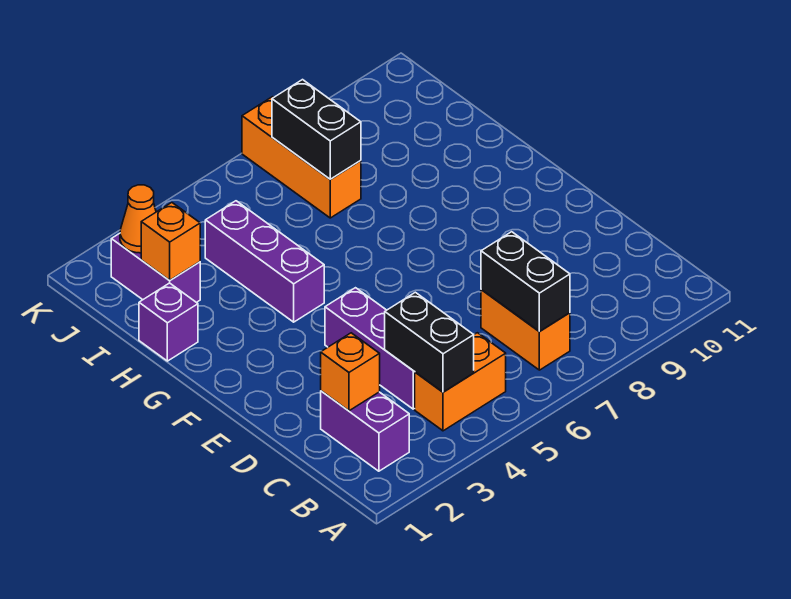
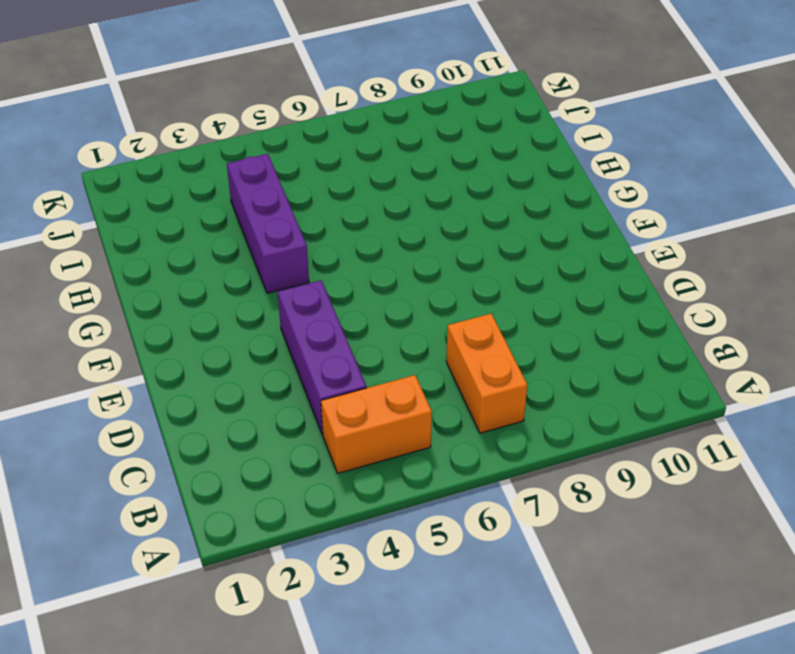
none -> purple brick B2:C2 level 1
none -> purple brick H1 level 1
none -> purple brick I2:J2 level 1

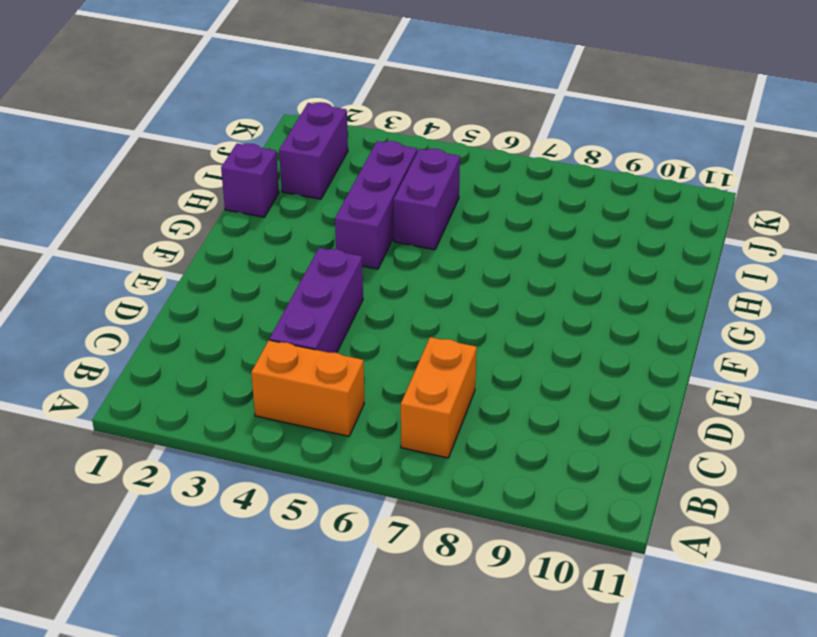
purple brick H5:I5 level 1 -> purple brick B2:C2 level 1
none -> orange brick I7:K7 level 1
none -> black brick B4:C4 level 2
none -> black brick B7:C7 level 2

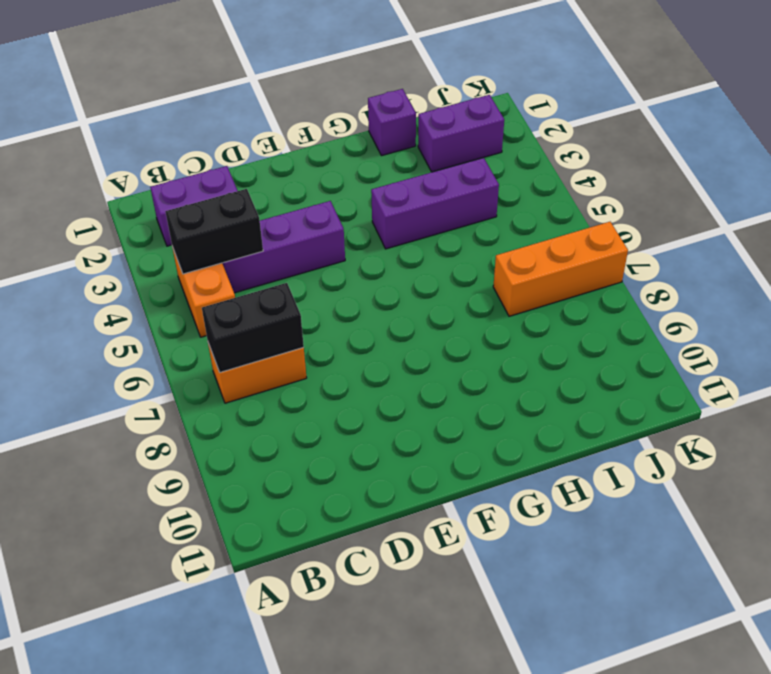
none -> orange brick C2 level 2
none -> orange brick I2 level 2
none -> black brick I7:J7 level 2

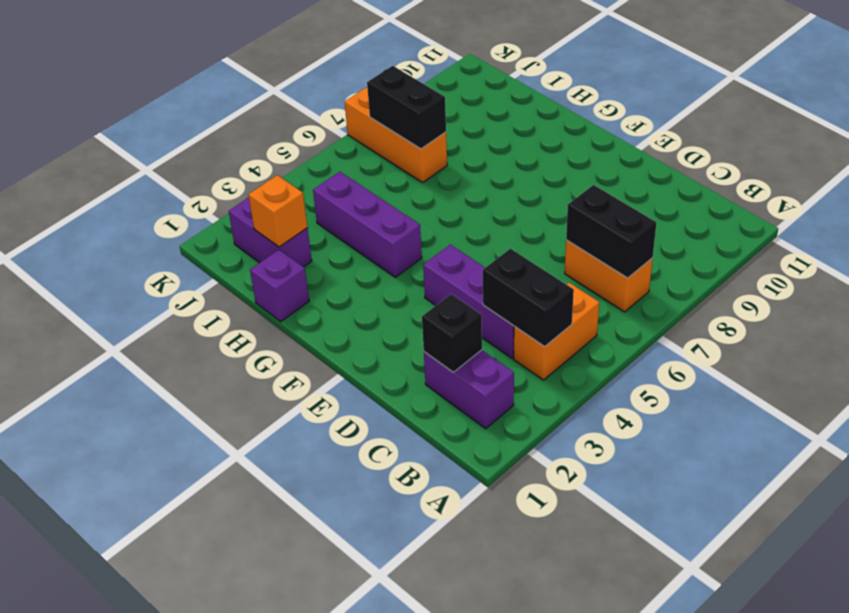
black brick C2 level 2 -> orange brick C2 level 2
none -> orange cone J2 level 2

